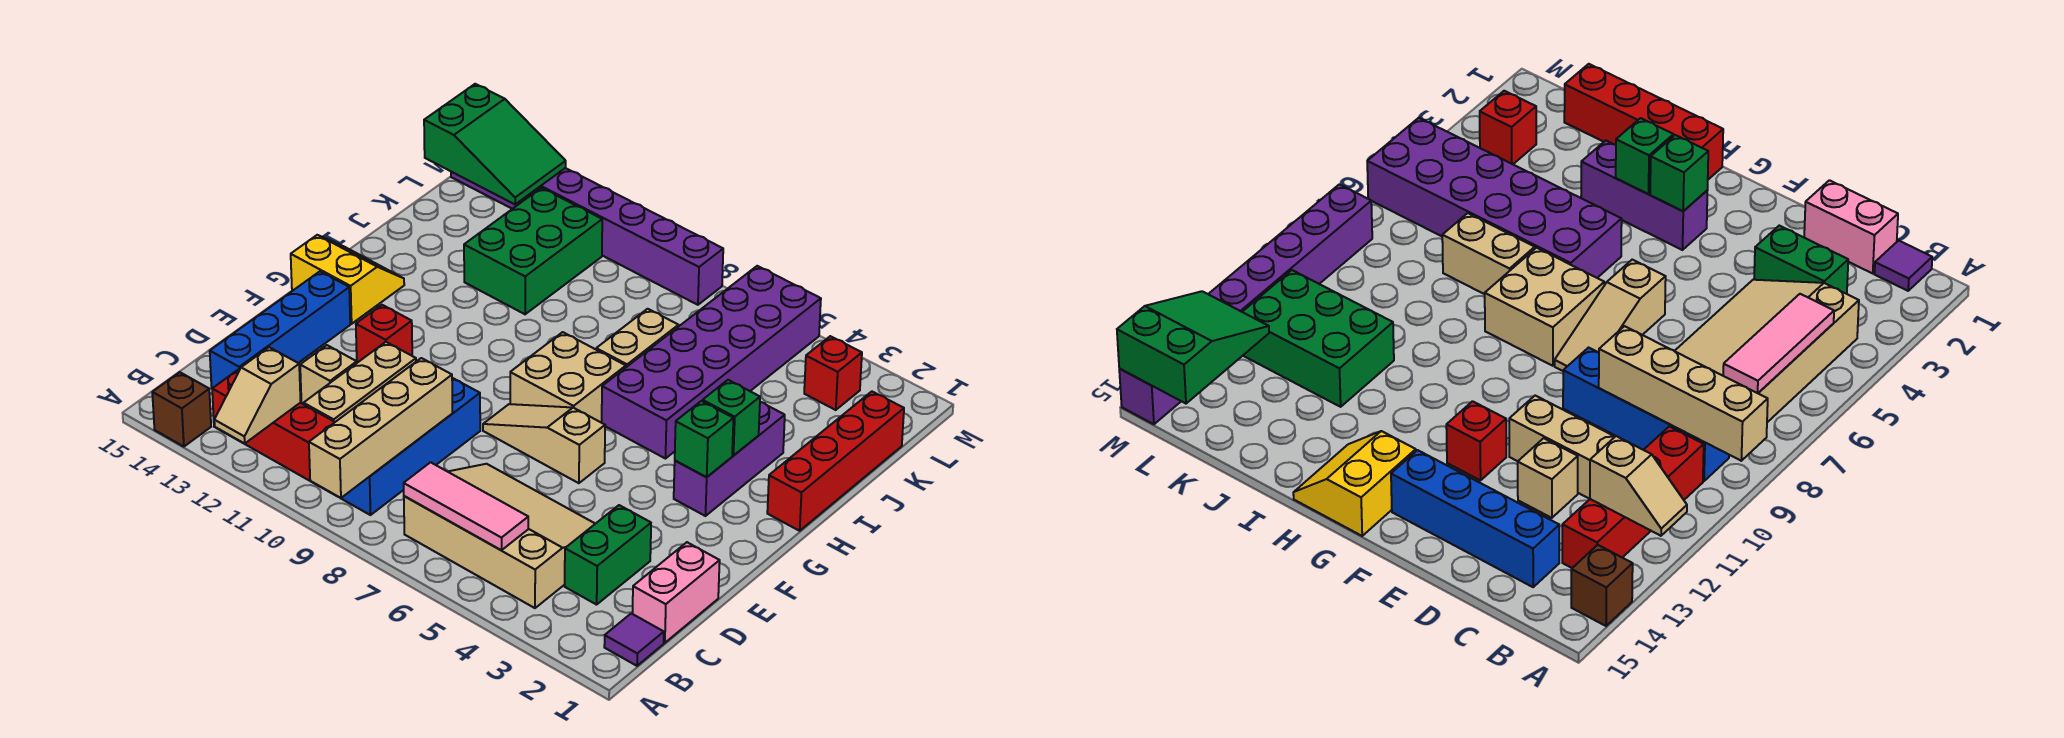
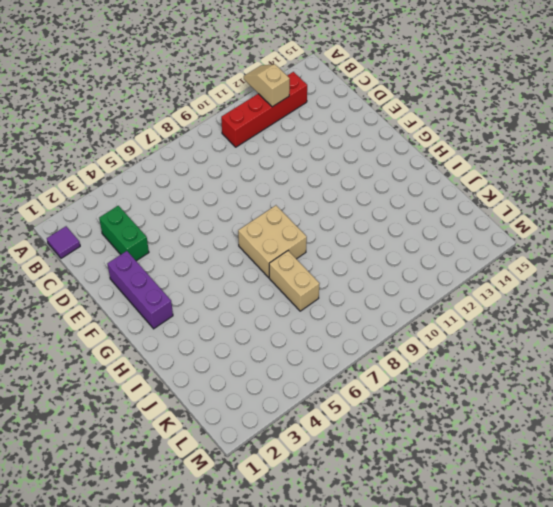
purple brick E2:G2 level 1 -> purple brick G3:I3 level 1
none -> brown brick A14 level 1
none -> tan slope B4:D7 level 1 top B
none -> blue brick B9:E9 level 1

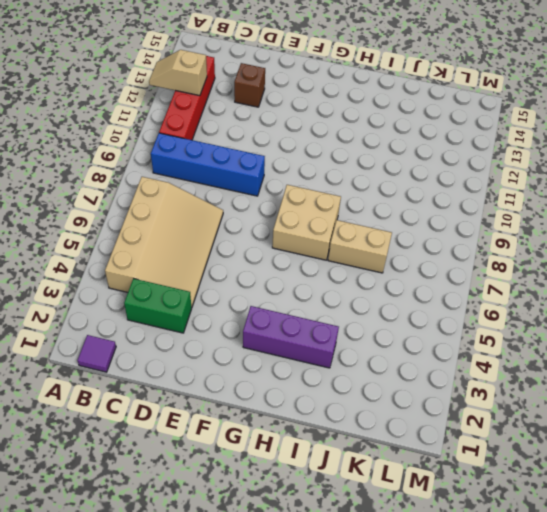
brown brick D13 level 1 -> brown brick A14 level 1
none -> pink brick C1:D1 level 1
none -> tan brick C11:E11 level 1
none -> blue brick C14:F14 level 1

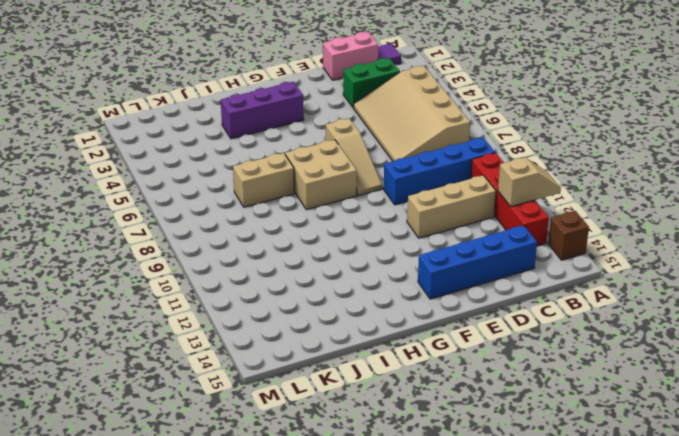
none -> tan brick D12 level 1
none -> red brick F12 level 1
none -> yellow slope G14:H15 level 1 top G

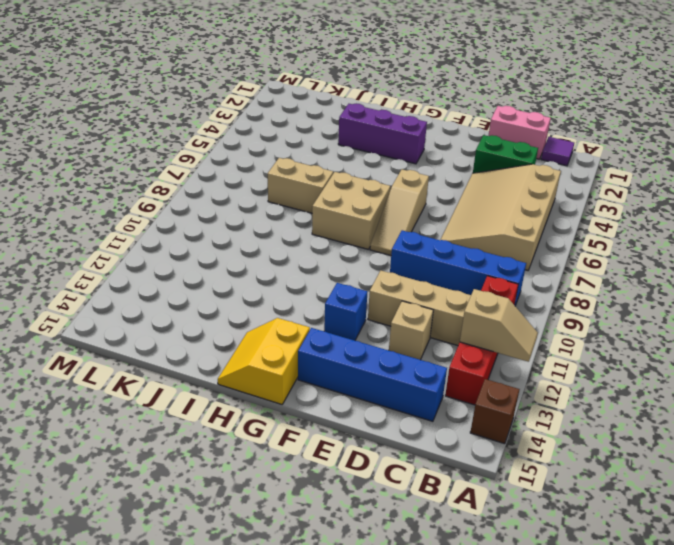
blue brick F12 level 1 -> red brick F12 level 1
none -> red brick H1:K1 level 1
none -> purple brick H5:M6 level 1
none -> green brick J11:L12 level 1

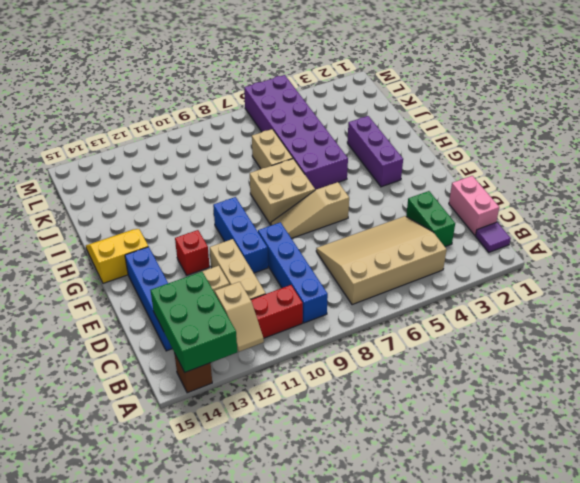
green brick A13:C14 level 2 -> green brick J11:L12 level 1
blue brick E10:G10 level 1 -> none
none -> red brick H1:K1 level 1
none -> red brick L3 level 1
none -> purple brick M8:M15 level 1

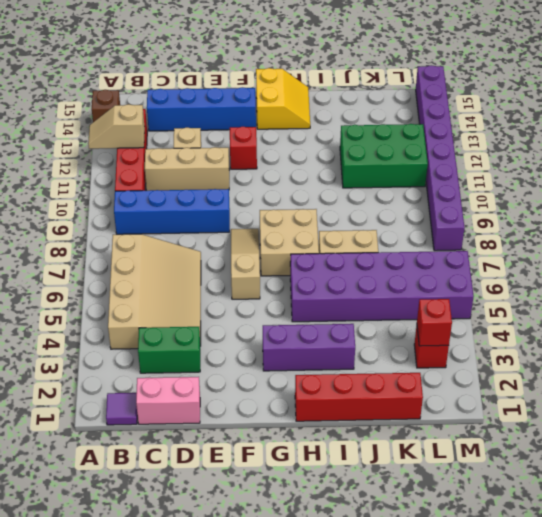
red brick L3 level 2 -> none
none -> tan brick A9:D9 level 2
none -> pink tile B5:B7 level 2
none -> green brick G3 level 2

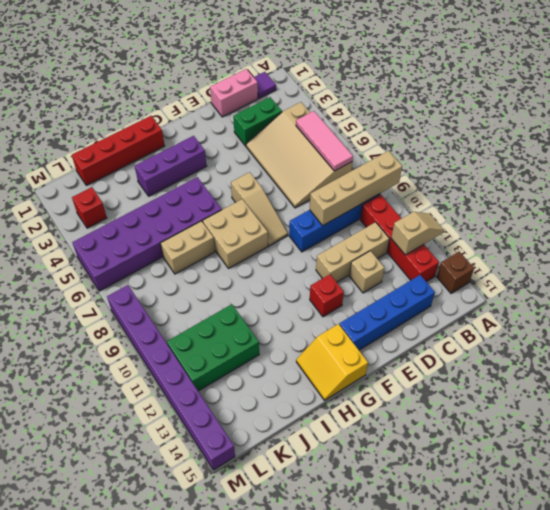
none -> green brick G3 level 2
none -> green brick H3 level 2
none -> green slope L13:M15 level 2 top 15

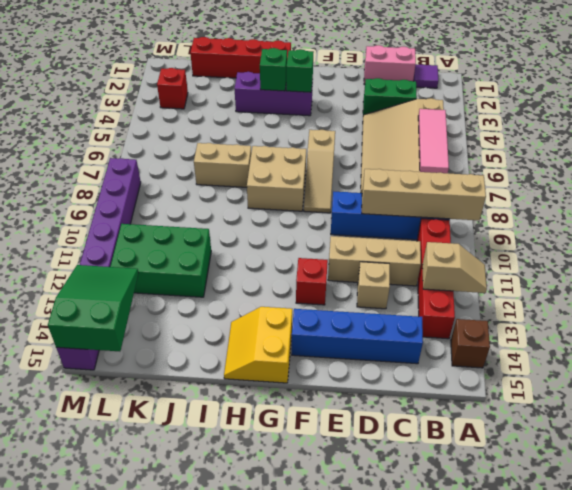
none -> purple brick H5:M6 level 1

